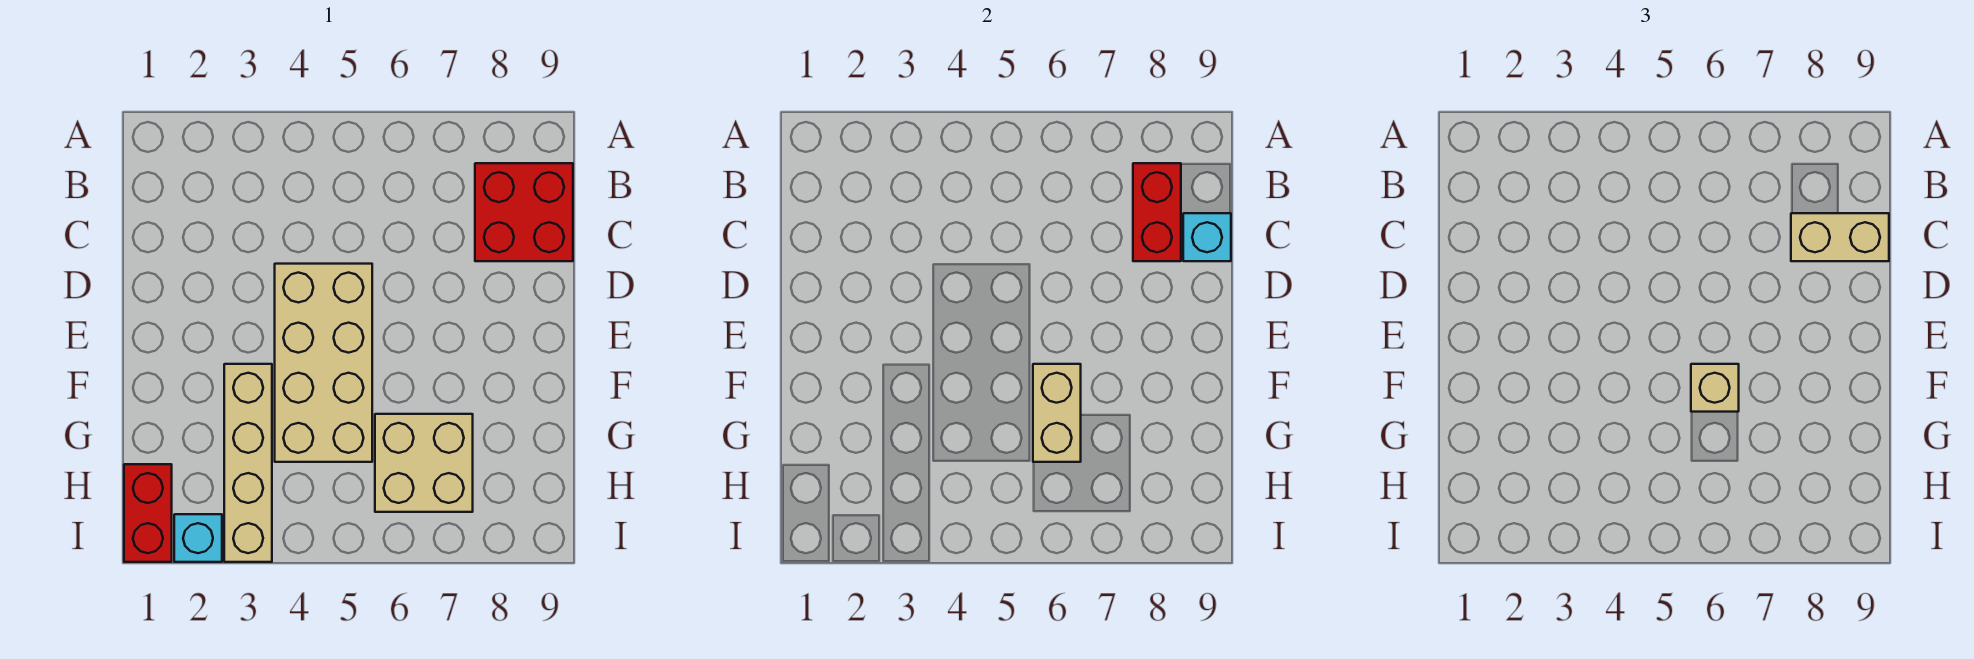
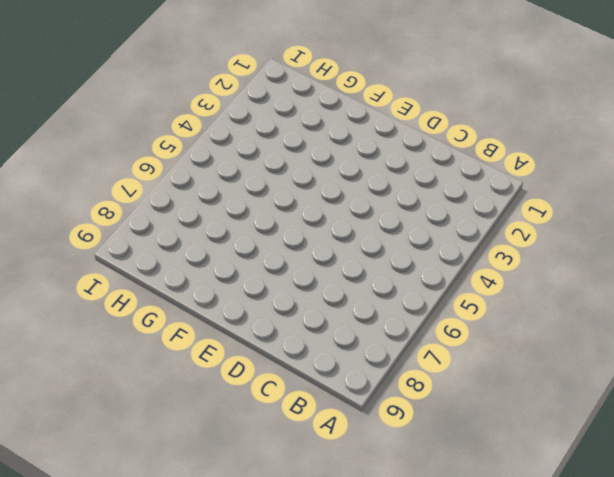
none -> red brick B8:C9 level 1
none -> tan brick D4:G5 level 1

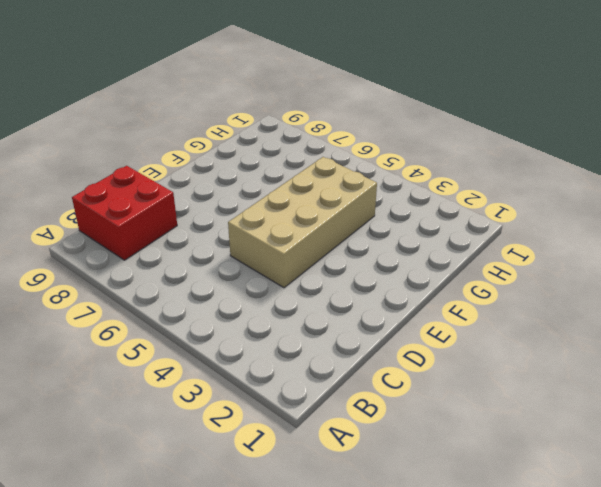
none -> tan brick F3:I3 level 1
none -> tan brick G6:H7 level 1

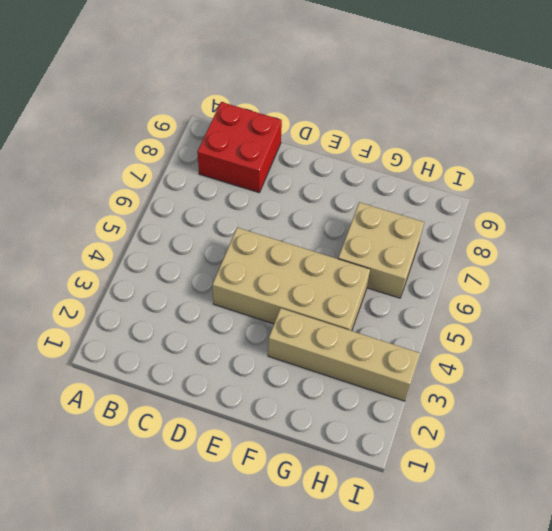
none -> red brick H1:I1 level 1
none -> cyan brick I2 level 1

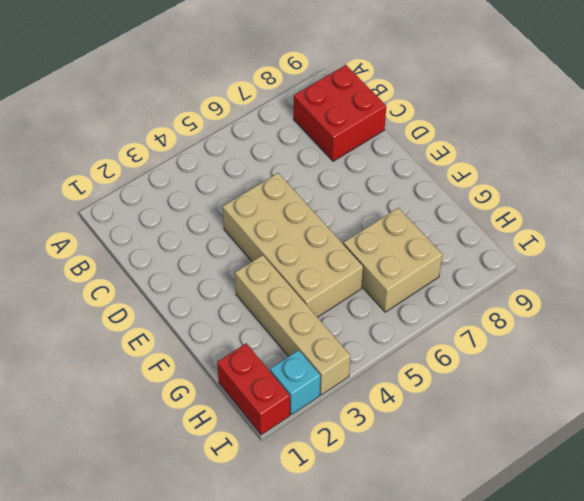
none -> red brick B8:C8 level 2
none -> cyan brick C9 level 2

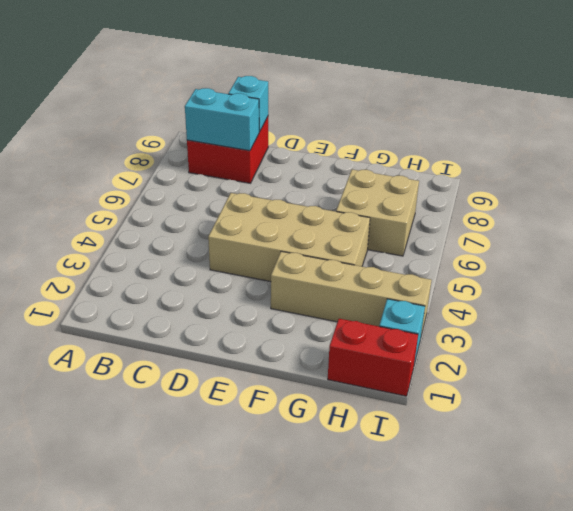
cyan brick B8:C8 level 2 -> red brick B8:C8 level 2
none -> tan brick F6:G6 level 2
none -> tan brick C8:C9 level 3

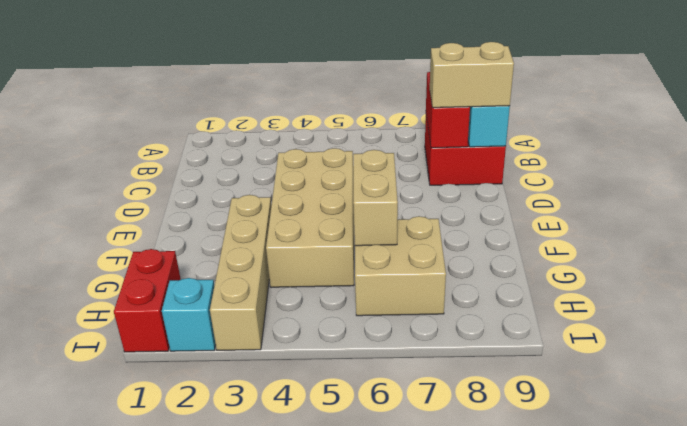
none -> tan brick F6 level 3

